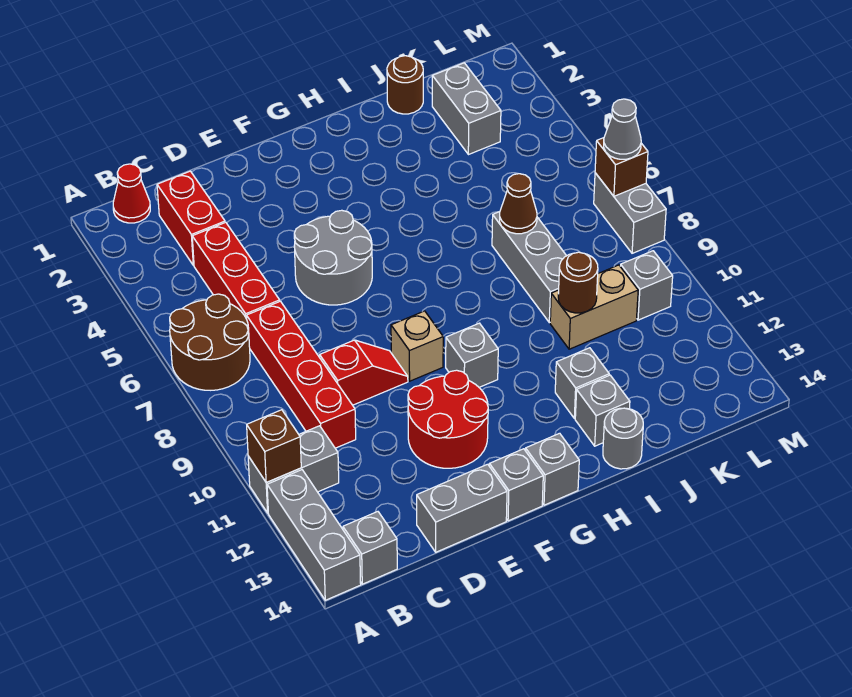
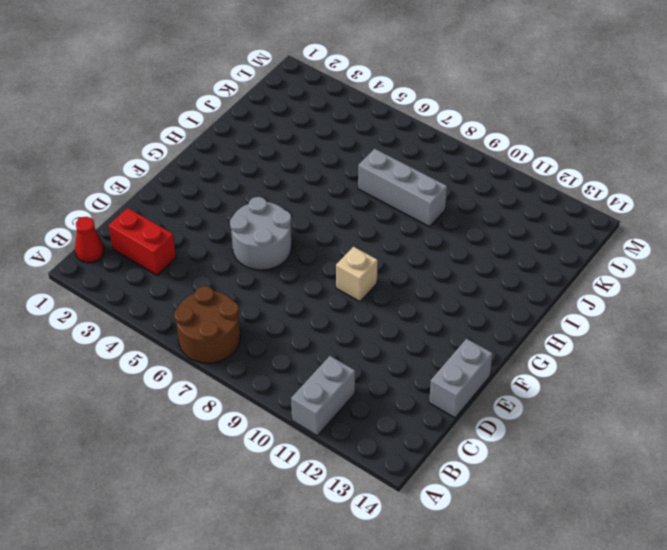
none -> grey brick A12:A14 level 1
none -> grey brick B14 level 1
none -> red brick C4:C6 level 1
none -> red brick C7:C10 level 1

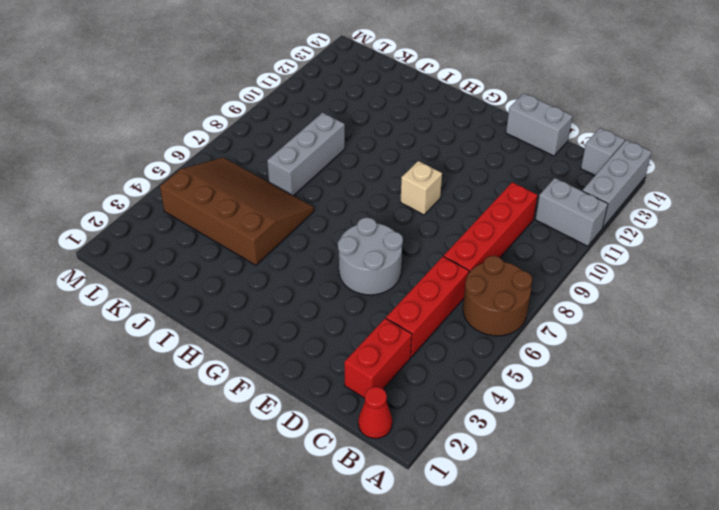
brown slope I4:L6 level 1 top 4 -> none
none -> red slope D9:E9 level 1 top D
none -> red round brick E11:F12 level 1
none -> grey brick F14 level 1
none -> grey brick G10 level 1

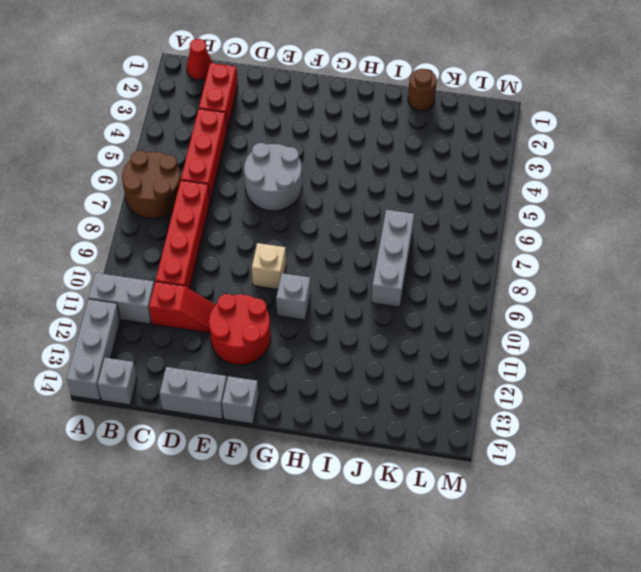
red slope C11:D11 level 1 top C -> red slope D9:E9 level 1 top D
none -> grey brick G14 level 1
none -> grey brick I12 level 1
none -> grey brick I13 level 1
none -> grey round brick I14 level 1

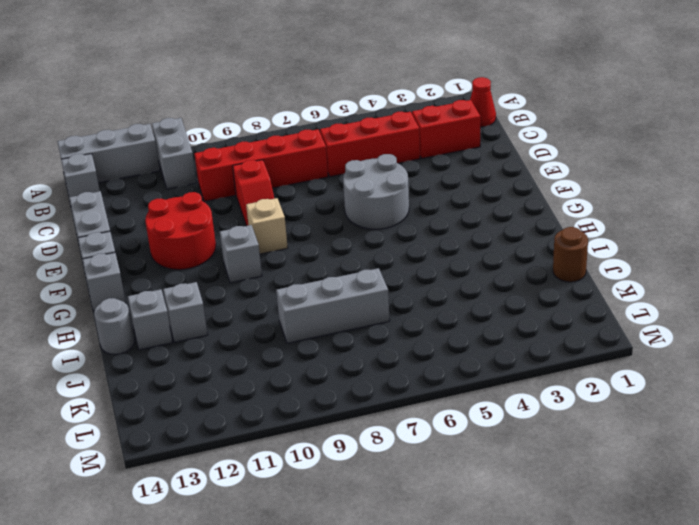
none -> brown round brick A6:B7 level 1
none -> tan brick J10:K10 level 1
none -> grey brick K2:K3 level 1
none -> grey brick L10 level 1

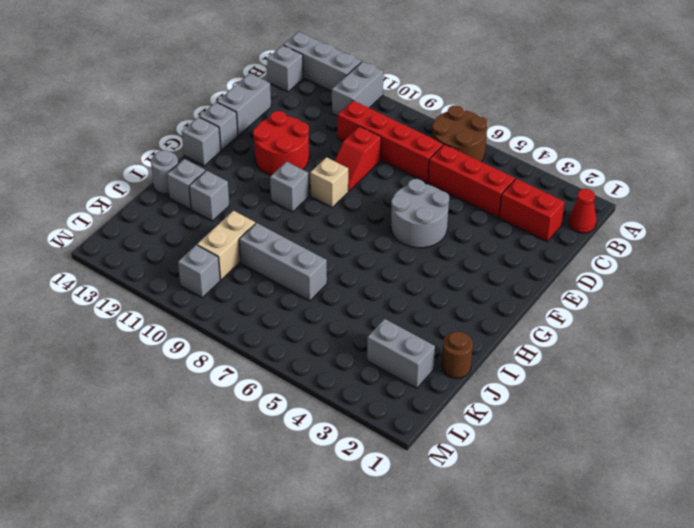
none -> grey brick M7:M8 level 1
none -> brown brick A11 level 2
none -> brown cone J7 level 2
none -> brown round brick J10 level 2

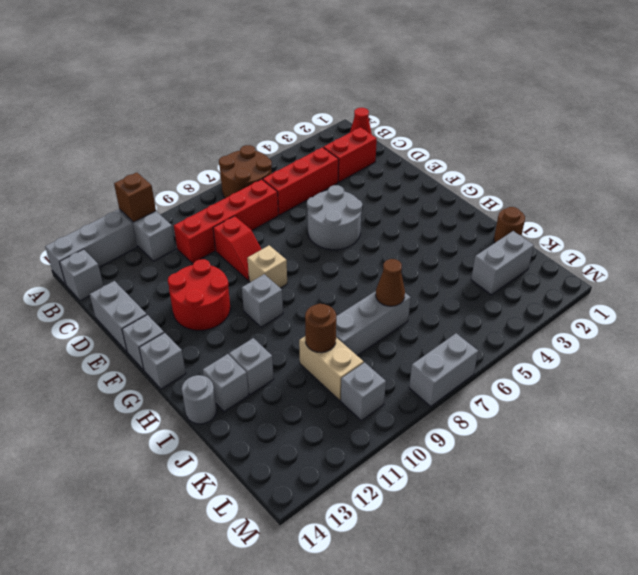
none -> brown brick M7 level 2
none -> grey cone M7 level 3

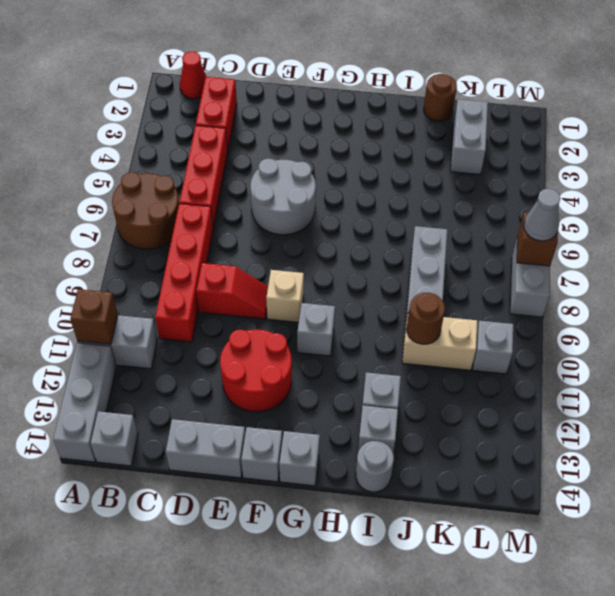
none -> brown cone J7 level 2

